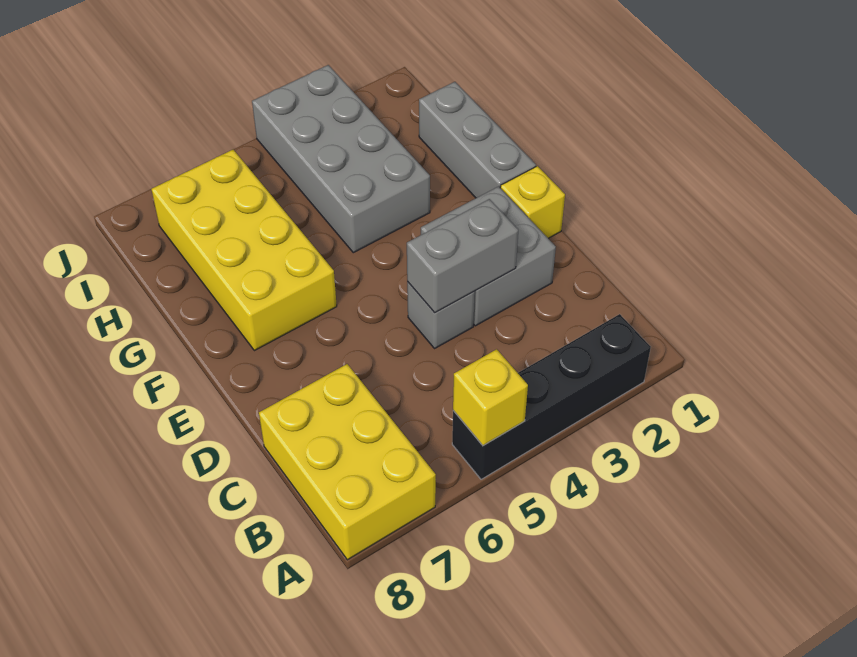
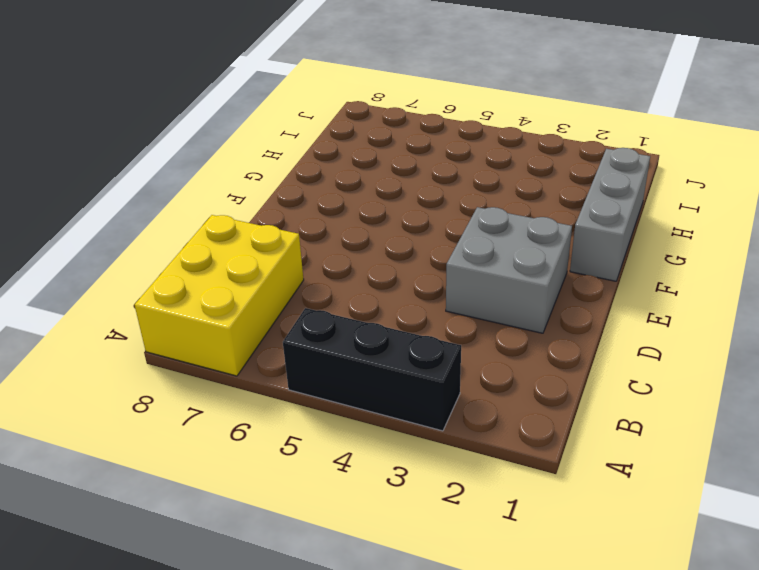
black brick A3:A5 level 1 -> black brick A2:A5 level 1
none -> grey brick D4 level 1
none -> yellow brick E1 level 1

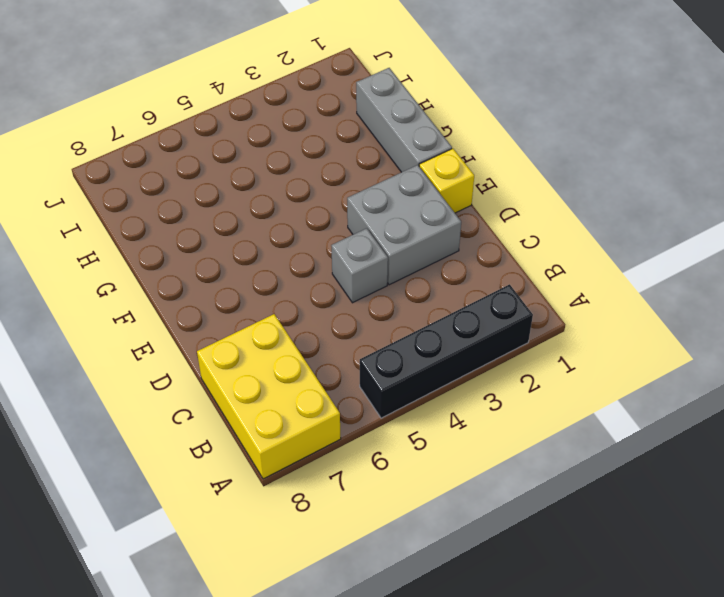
none -> yellow brick F6:I7 level 1
none -> grey brick G3:J4 level 1

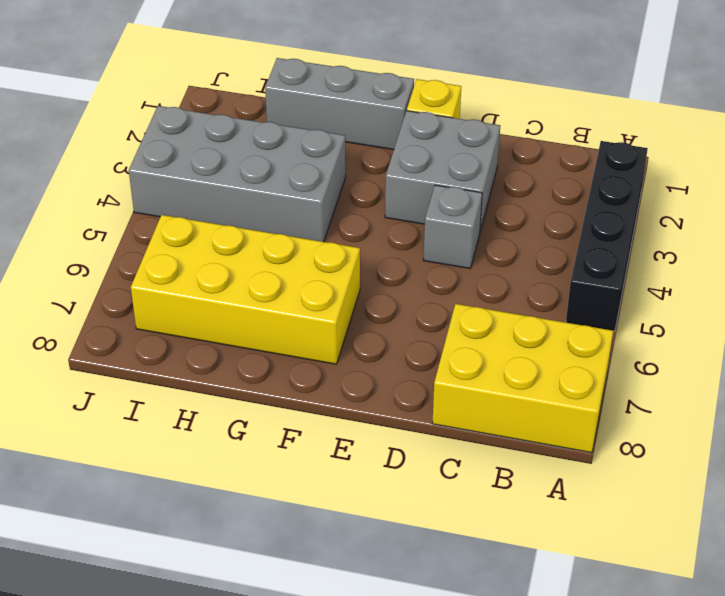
none -> yellow brick A5 level 2
none -> grey brick D3:D4 level 2

